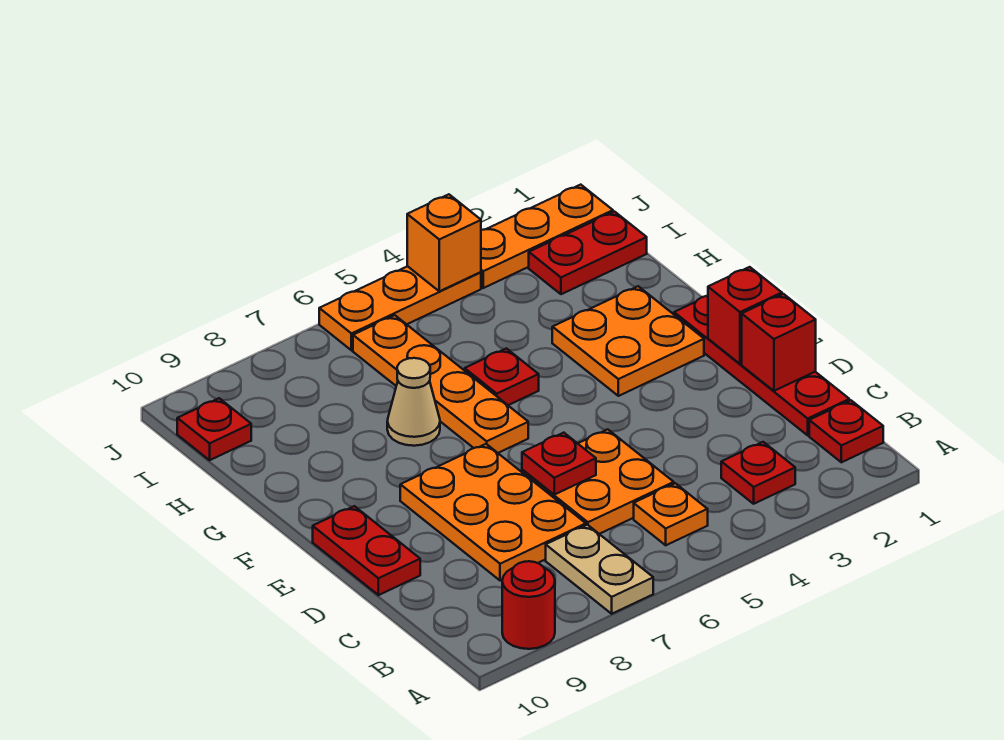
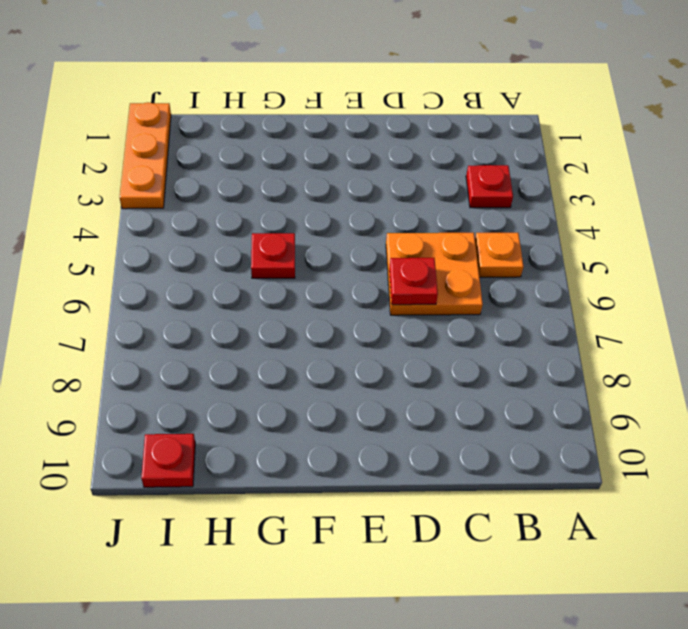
none -> tan plate A7:B7 level 1
none -> red round brick A9 level 1
none -> red plate B1 level 1

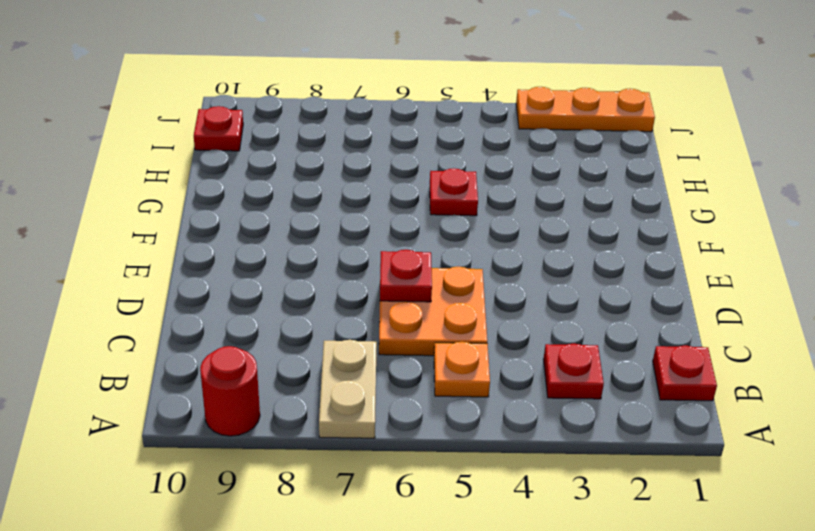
none -> red plate C1:F1 level 1
none -> orange plate C7:E8 level 1
none -> red plate D10:E10 level 1

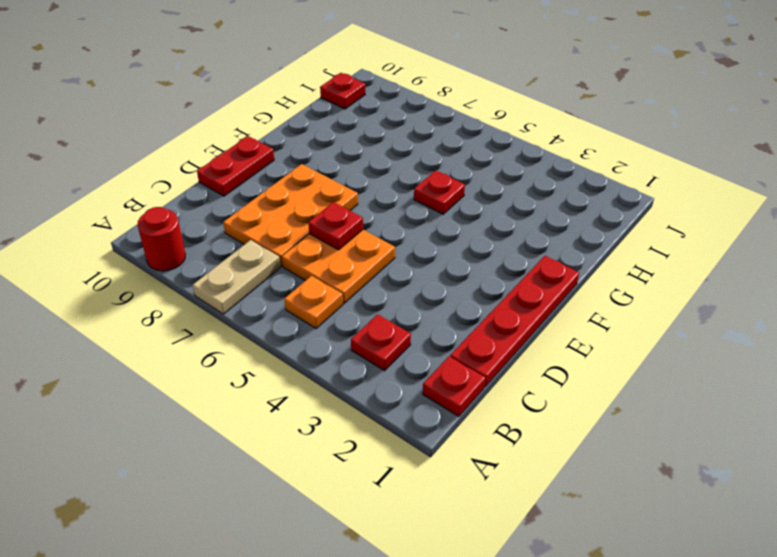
none -> orange plate F2:G3 level 1
none -> orange plate F6:I6 level 1
none -> tan cone G7 level 1

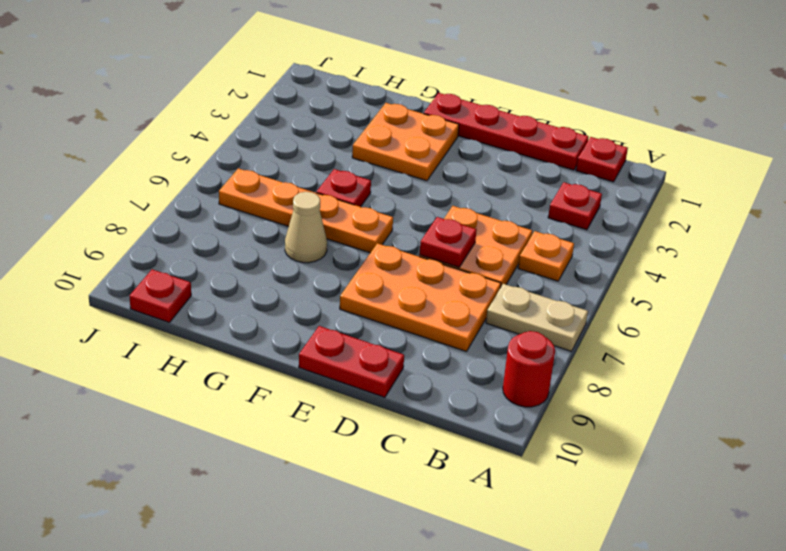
none -> red plate I1:I2 level 1
none -> orange plate J1:J3 level 1
none -> orange plate J4:J6 level 1

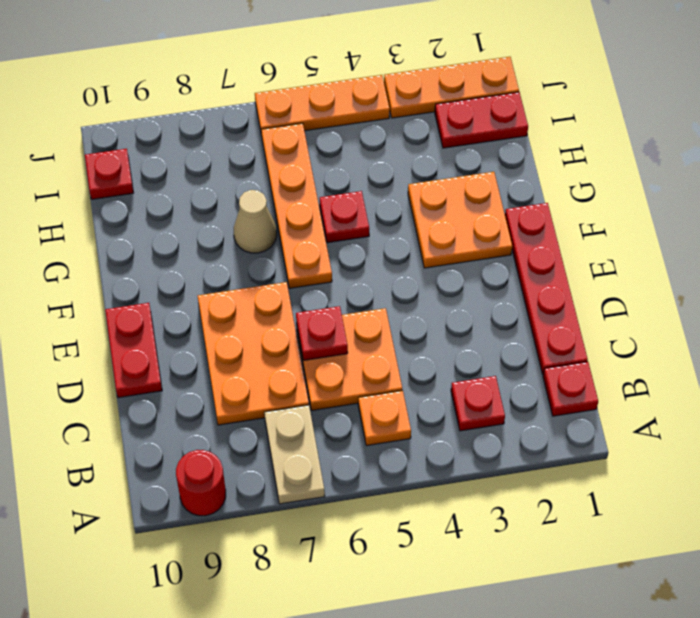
none -> red brick D1 level 2
none -> red brick E1 level 2
none -> orange brick J4 level 2

